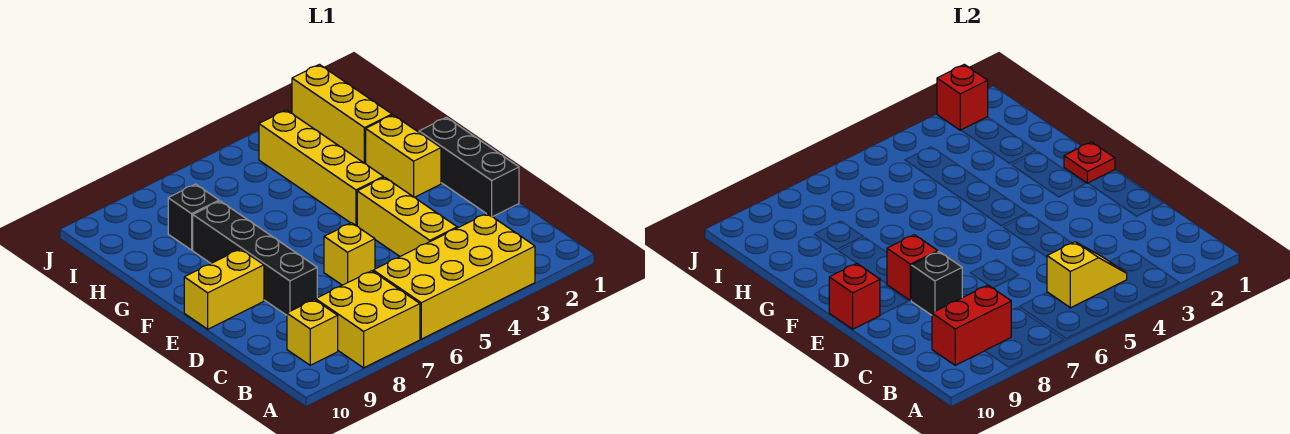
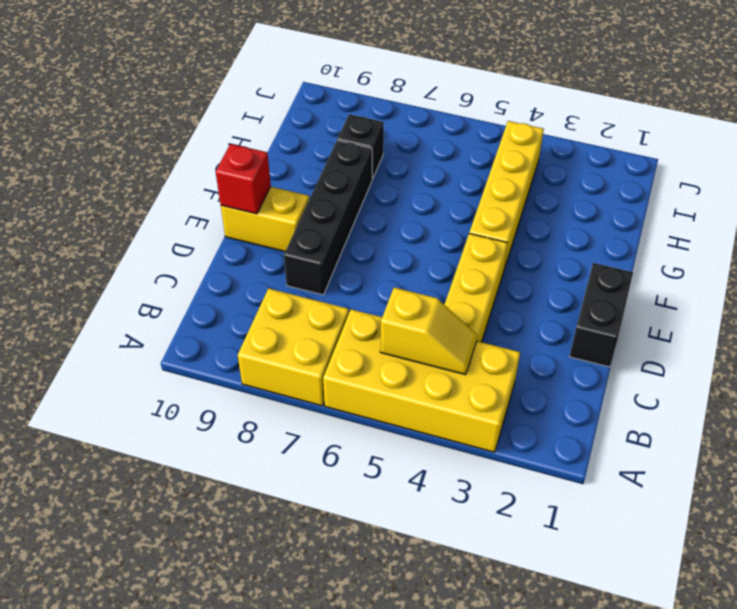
black brick D1:E1 level 1 -> black brick D1:F1 level 1
none -> yellow brick B9 level 1
none -> yellow brick D6 level 1
none -> yellow brick F2:G2 level 1

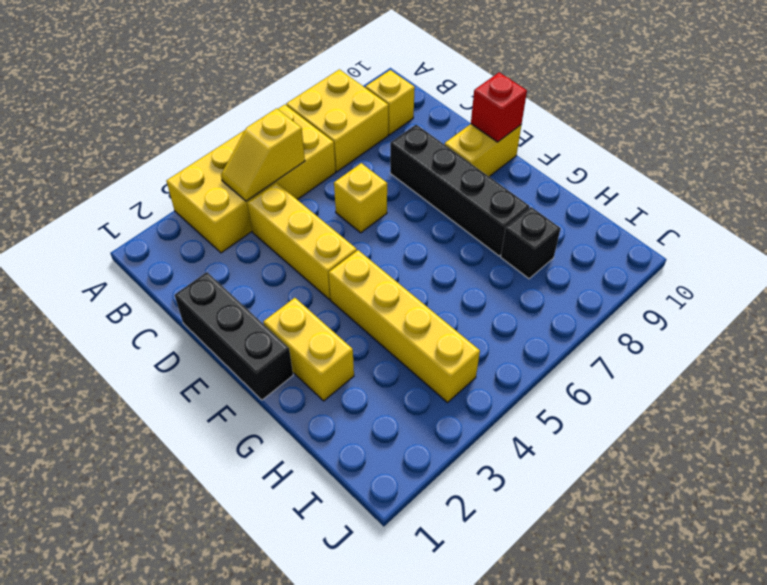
none -> yellow brick H2:J2 level 1
none -> red brick B8:B9 level 2
none -> black brick D8 level 2

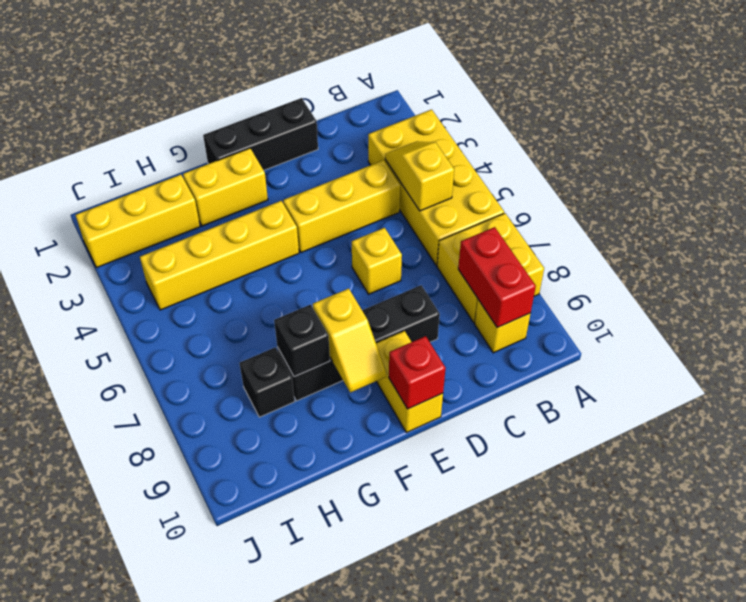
yellow slope F8:F9 level 2 top 8 -> none
black brick G8 level 2 -> black brick D8 level 2
none -> red brick E8 level 2
none -> red plate F1 level 2
none -> red brick J2 level 2

